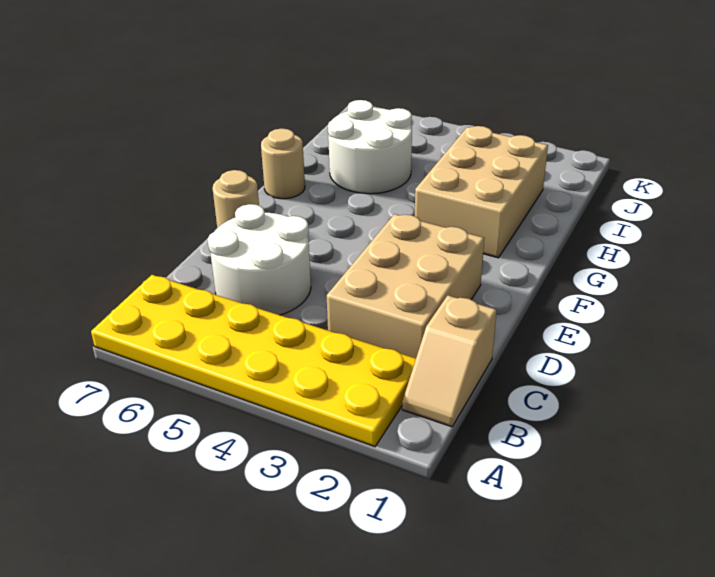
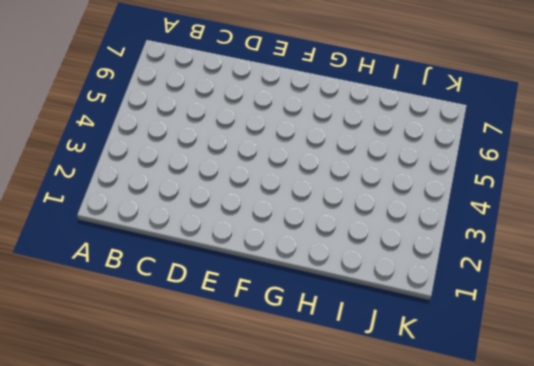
none -> yellow plate A2:B7 level 1
none -> tan slope B1:C1 level 1 top C

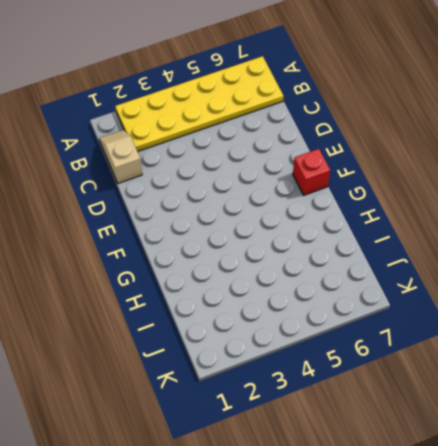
red brick F7 level 1 -> none
none -> tan brick C2:E3 level 1
none -> white round brick C5:D6 level 1

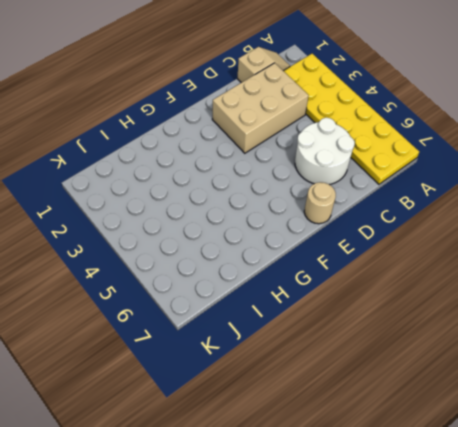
none -> tan brick G2:I3 level 1
none -> tan round brick G7 level 1

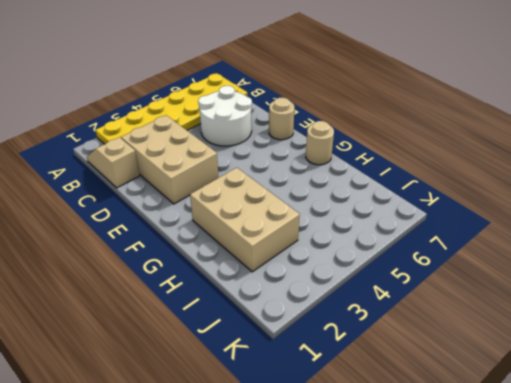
none -> white round brick H5:I6 level 1

